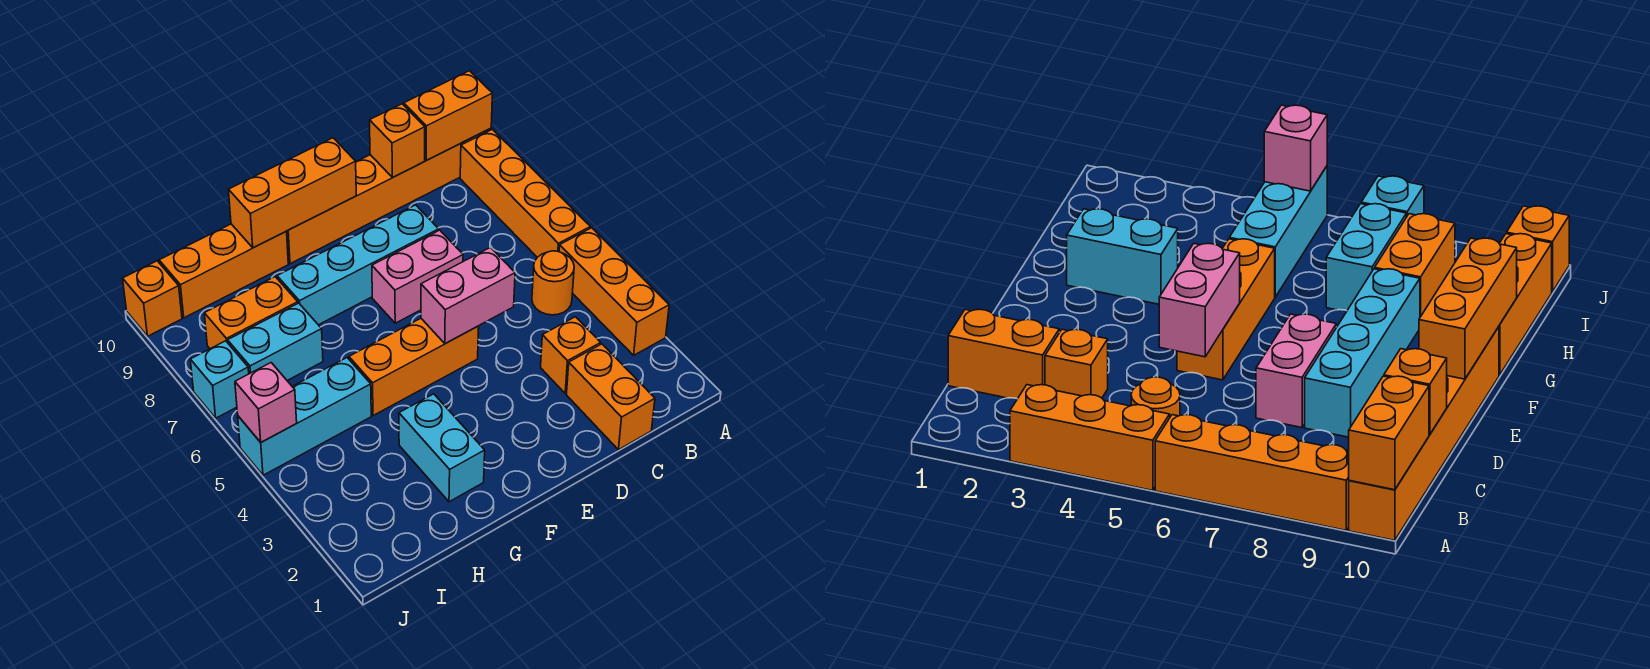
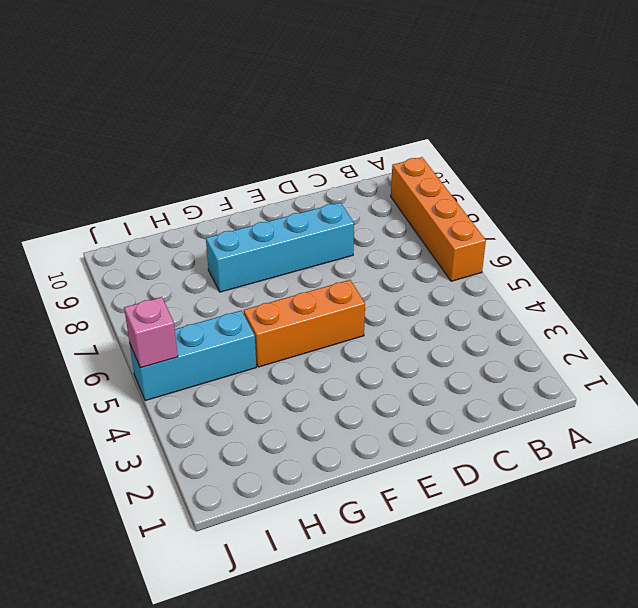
none -> orange brick A3:A5 level 1
none -> orange brick A10:F10 level 1
none -> orange round brick B5 level 1

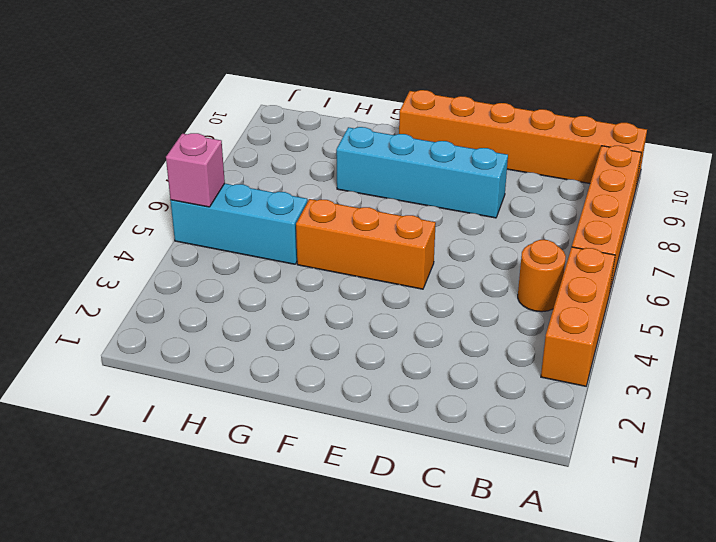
none -> orange brick C1:C2 level 1
none -> orange brick C3 level 1
none -> pink brick D7:E7 level 1

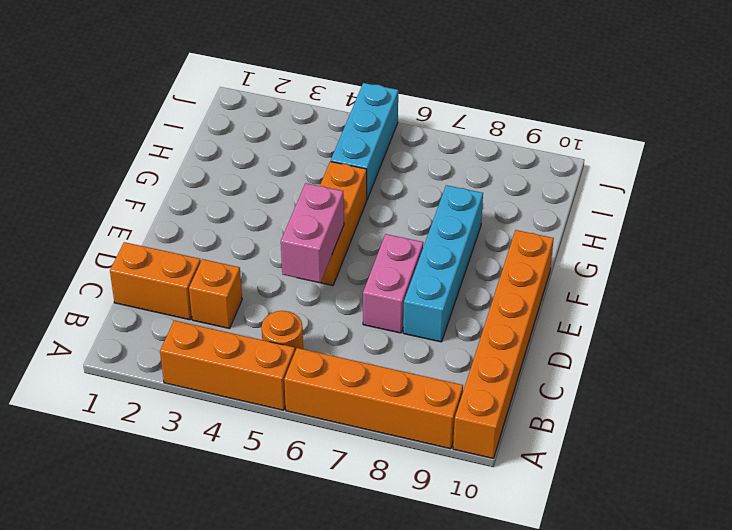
none -> cyan brick G2:G3 level 1
none -> orange brick G10:I10 level 1
none -> cyan brick H7:I7 level 1

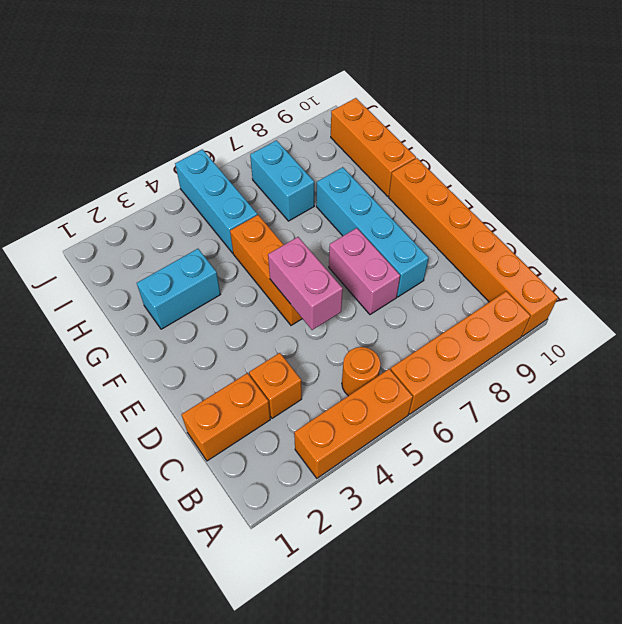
none -> orange brick H8:I8 level 1
none -> cyan brick J7 level 1
none -> orange brick J10 level 1

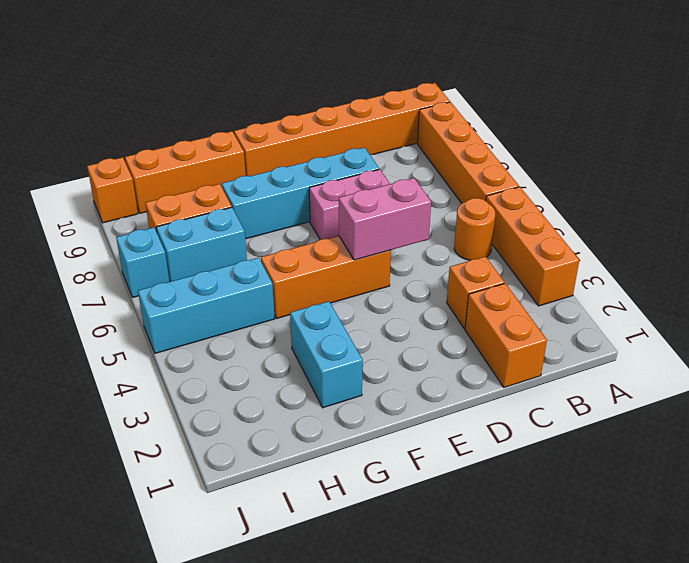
none -> orange brick A10:B10 level 2
none -> orange brick C10 level 2
none -> orange brick E10:G10 level 2

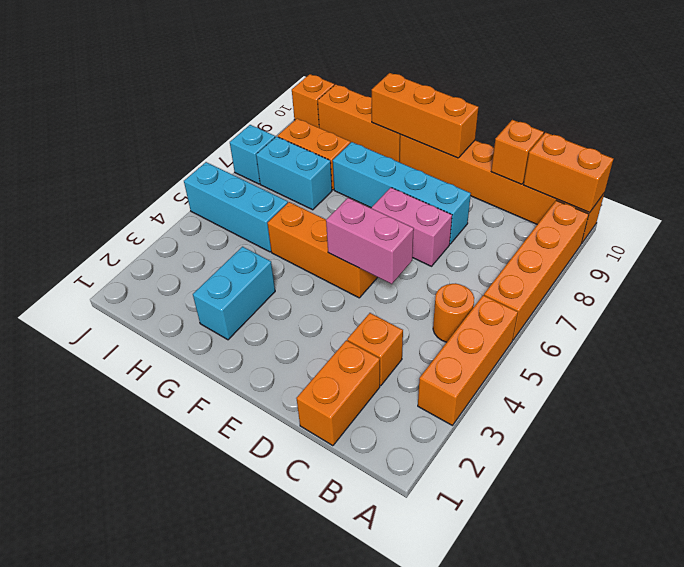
none -> pink brick J5 level 2

